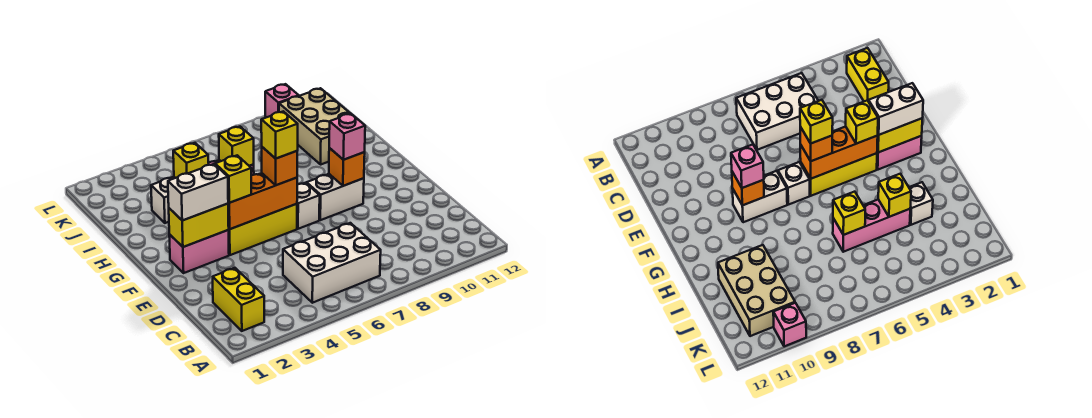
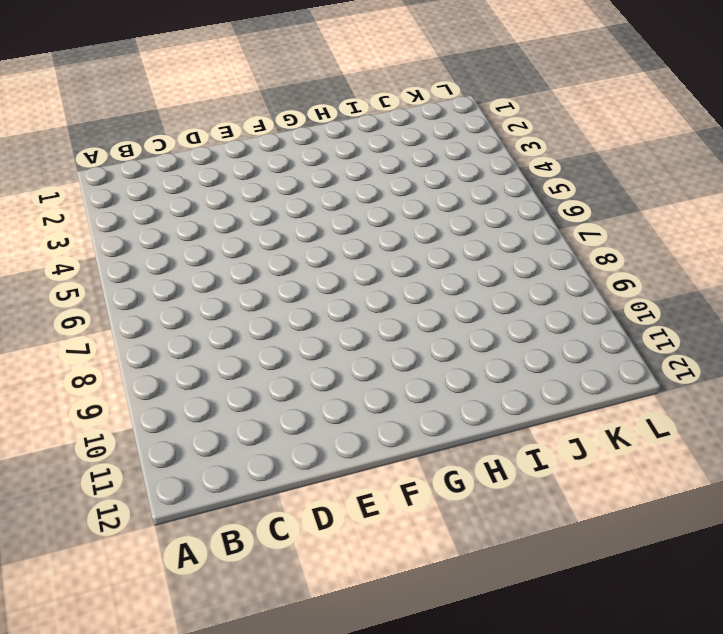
none -> yellow brick B2:C2 level 1
none -> white brick B5:C7 level 1
none -> pink brick F2:F3 level 1

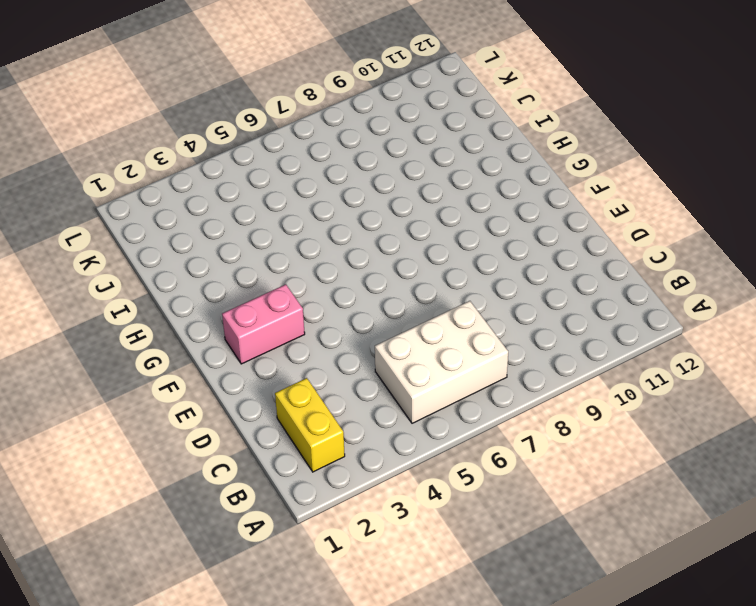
none -> yellow brick F4:F6 level 1
none -> white brick F7 level 1
none -> white brick F8:F9 level 1

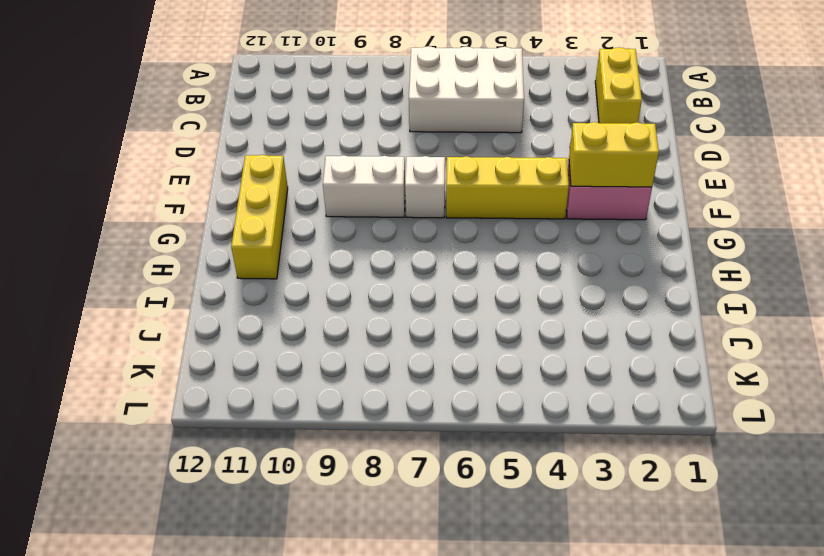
yellow brick F11:H11 level 1 -> none
none -> white brick I3 level 1
none -> pink brick I4:I6 level 1
none -> tan brick I10:K11 level 1

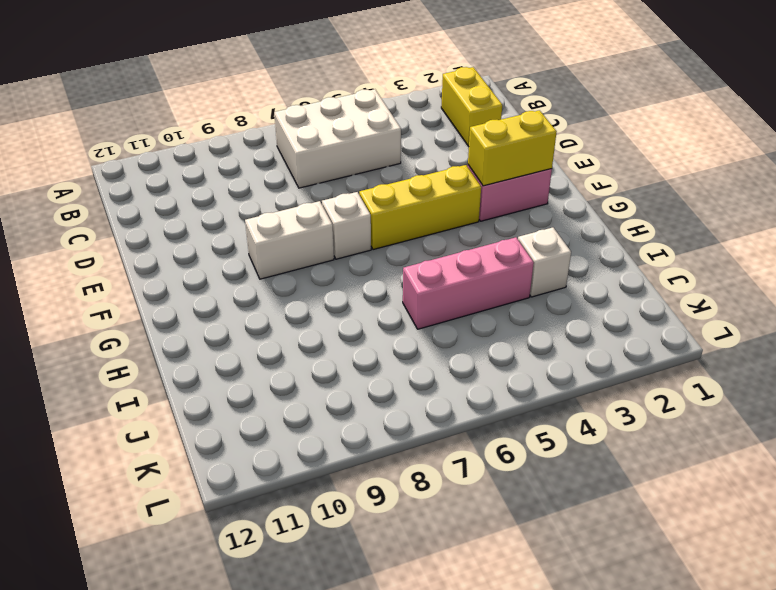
none -> tan brick I10:K11 level 1
none -> pink brick L10 level 1
none -> orange brick F4:F6 level 2

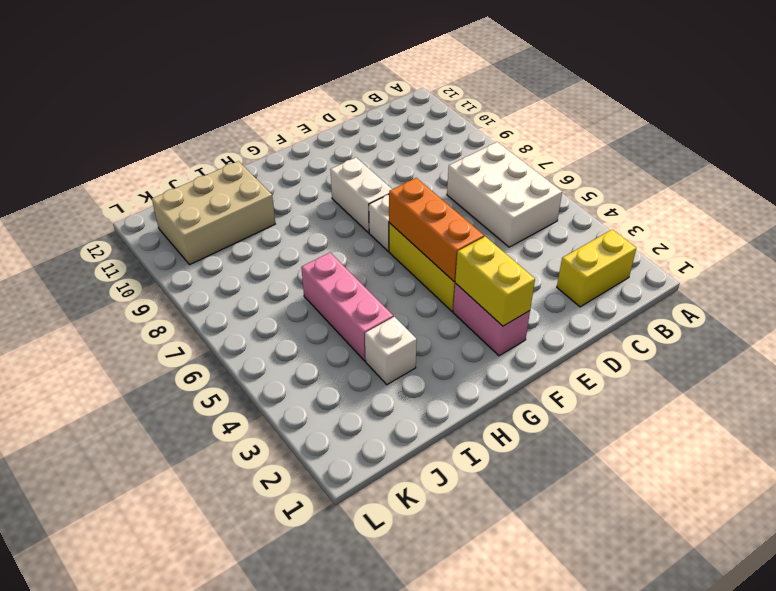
none -> pink brick L10 level 1
none -> orange brick F9 level 2
none -> yellow brick I4 level 2

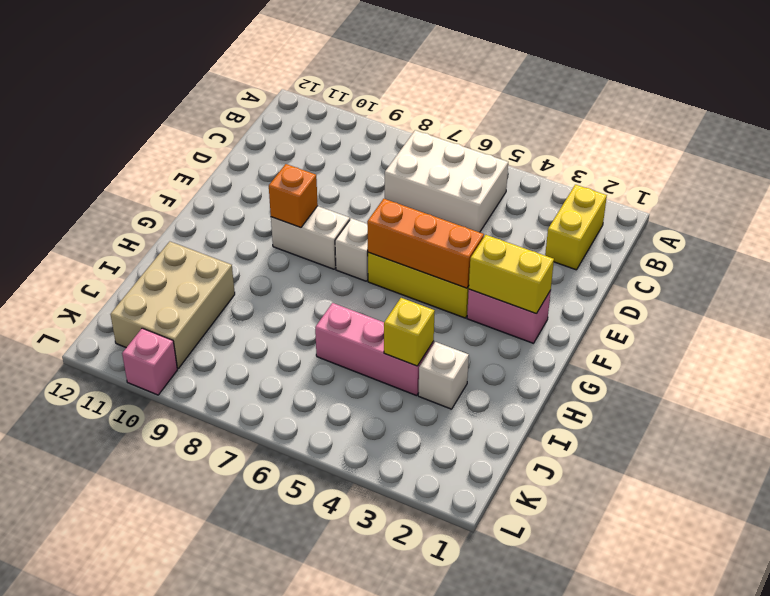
none -> yellow brick I6 level 2
none -> white brick F2:F3 level 3
none -> yellow brick F4 level 3

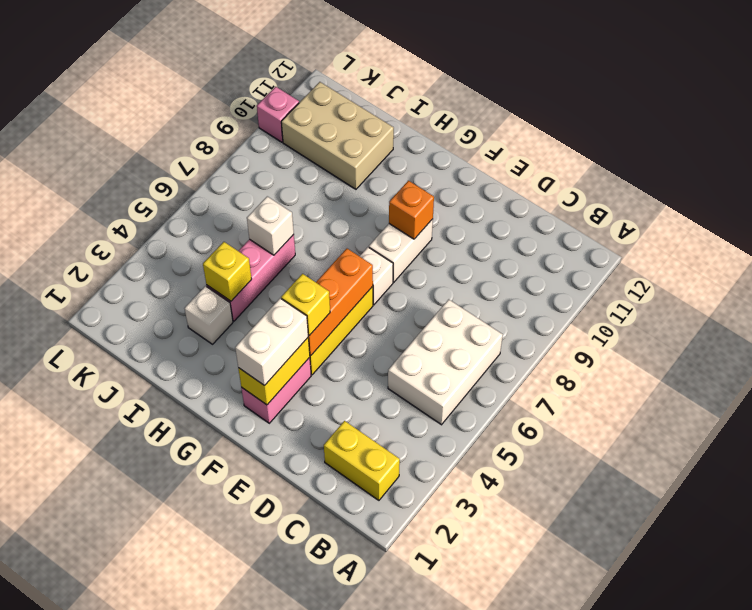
white brick I6 level 2 -> yellow brick I6 level 2
none -> orange brick F6 level 3
none -> pink brick F9 level 3
none -> yellow brick F6 level 4

